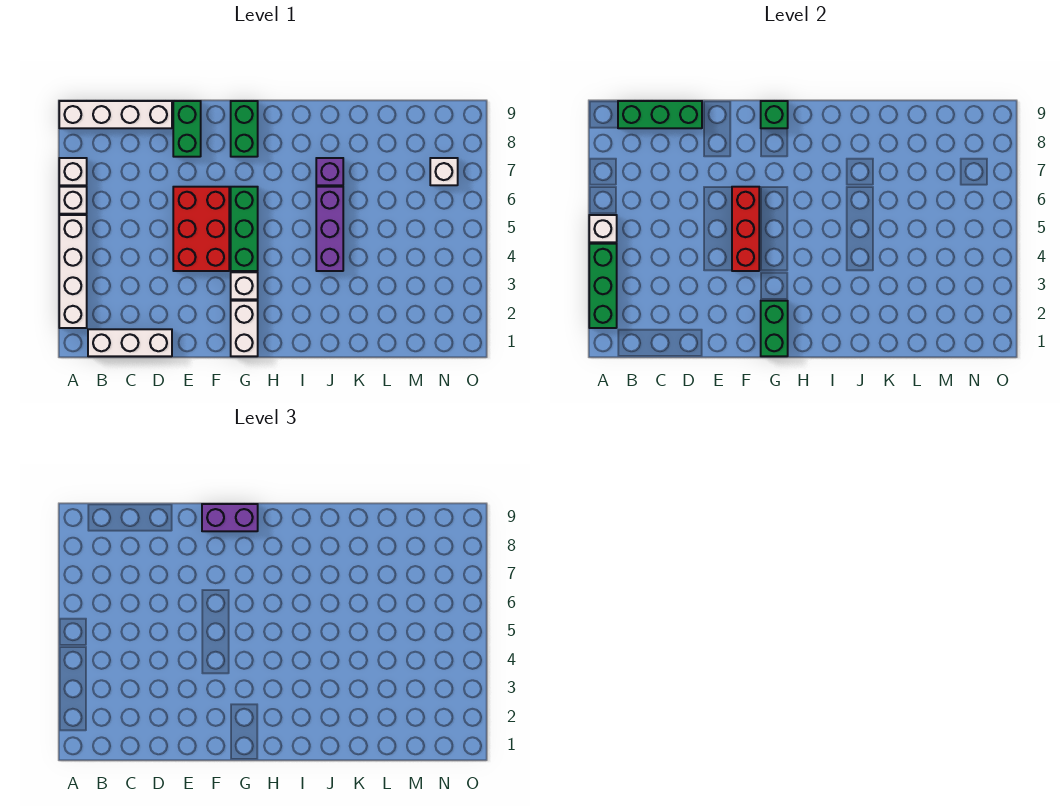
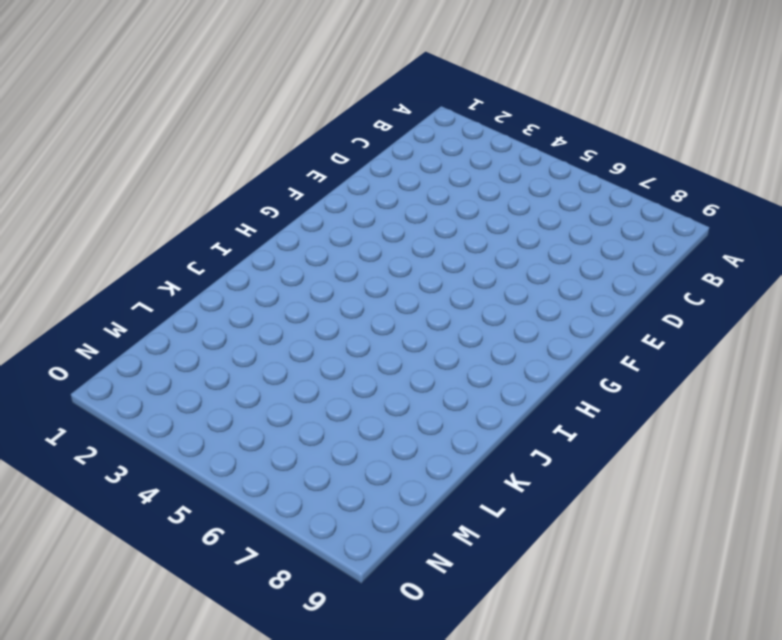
none -> white brick A2:A5 level 1
none -> white brick A6 level 1
none -> white brick A7 level 1

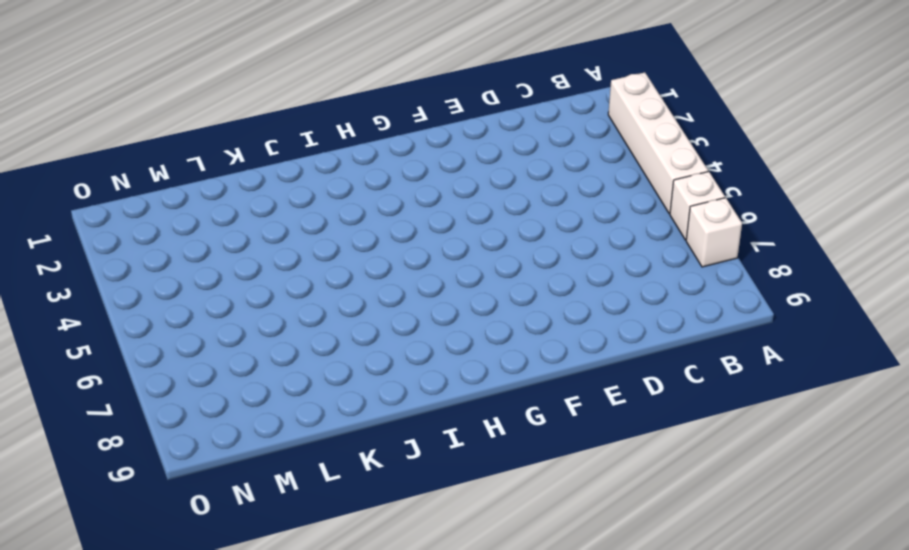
none -> white brick A9:D9 level 1
none -> white brick B1:D1 level 1
none -> red brick E4:F6 level 1

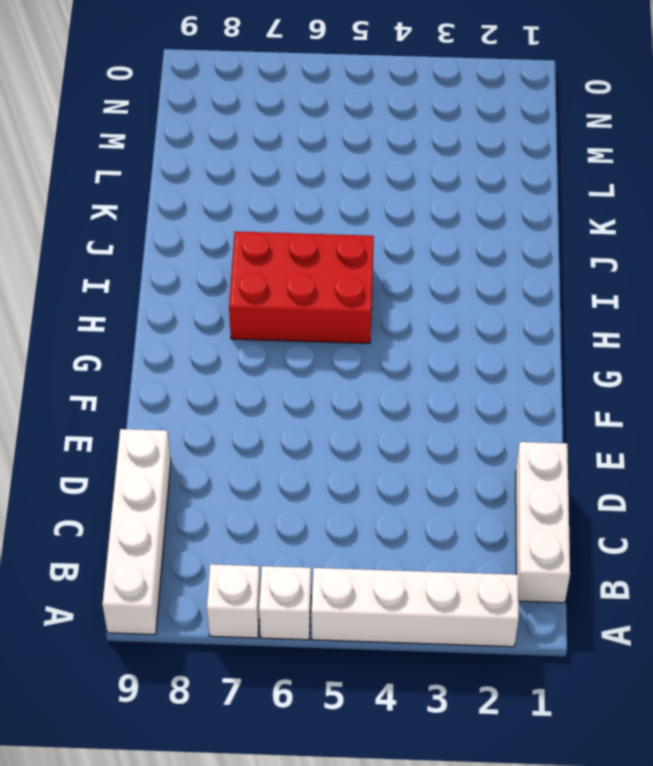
red brick H5:I7 level 1 -> red brick E4:F6 level 1
none -> green brick E8:E9 level 1
none -> white brick G1:G2 level 1
none -> white brick G3 level 1

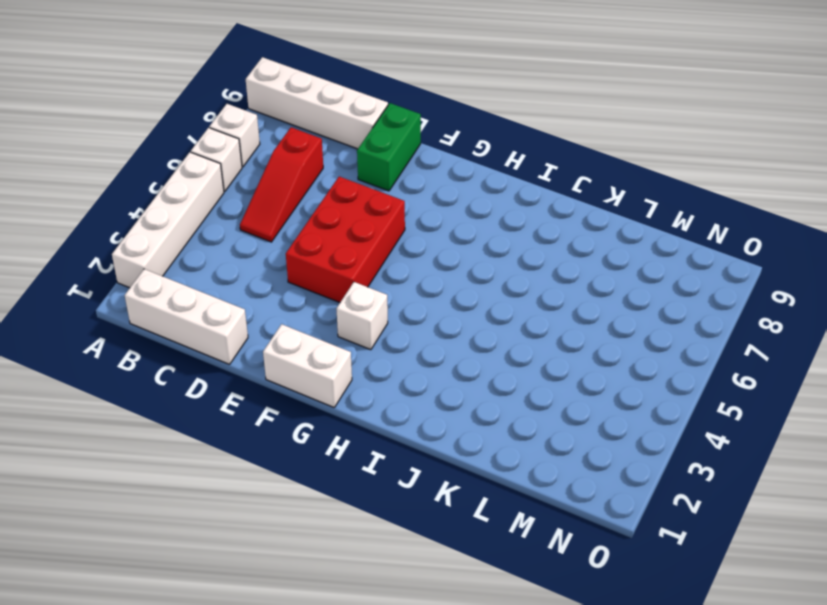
red slope C5:C7 level 1 top 7 -> none
white brick F1:G1 level 1 -> white brick G1:G2 level 1
none -> green brick G4:G6 level 1
none -> green brick G8:G9 level 1
none -> purple brick J4:J6 level 1

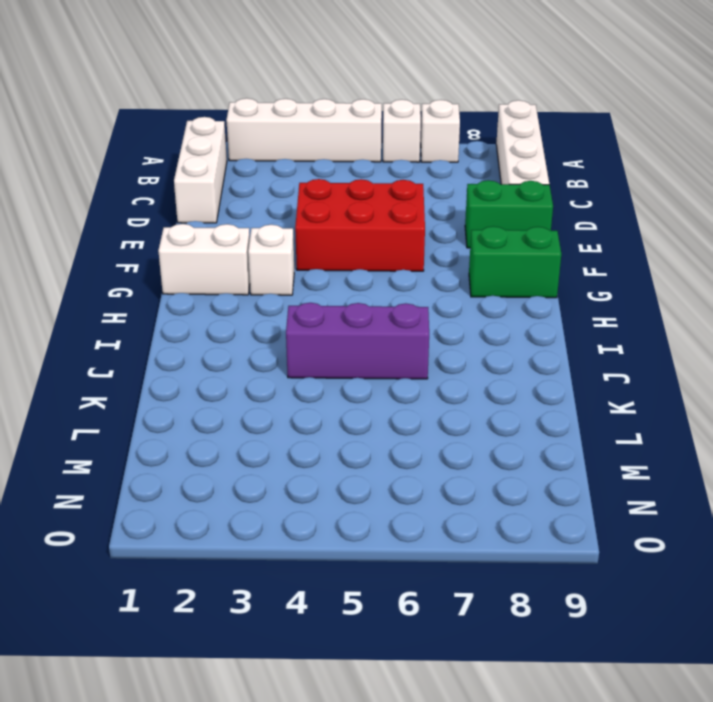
none -> green brick G4:G6 level 1
none -> purple brick J7 level 1
none -> white brick N7 level 1

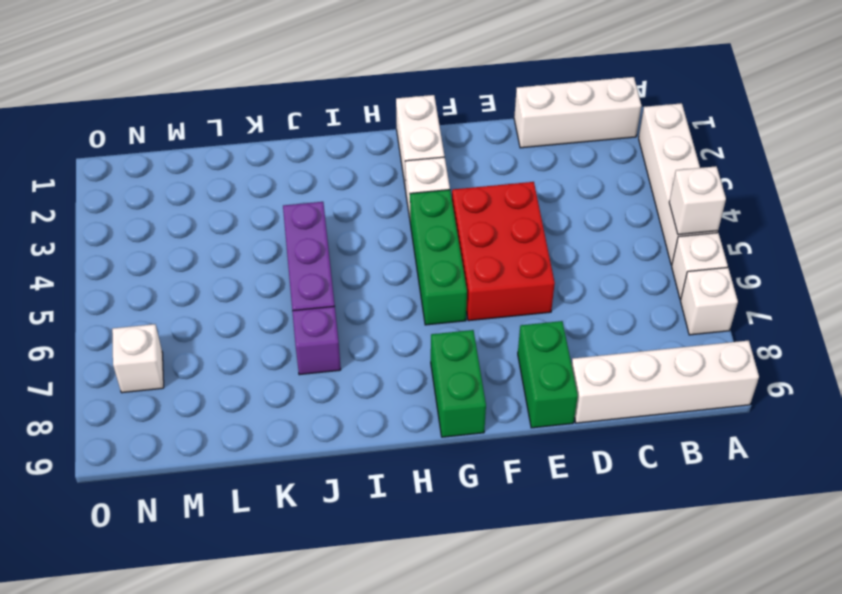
none -> green brick A2:A4 level 2
none -> green brick B9:D9 level 2
none -> red brick F4:F6 level 2

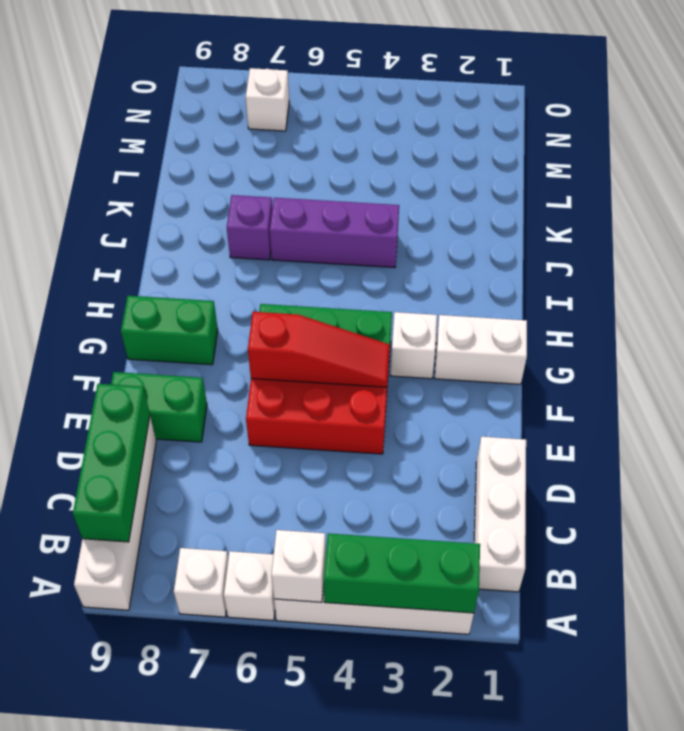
red slope F4:F6 level 2 top 6 -> red brick F4:F6 level 2
none -> green brick G1:G2 level 2
none -> green brick G9 level 2
none -> purple brick F9:G9 level 3

